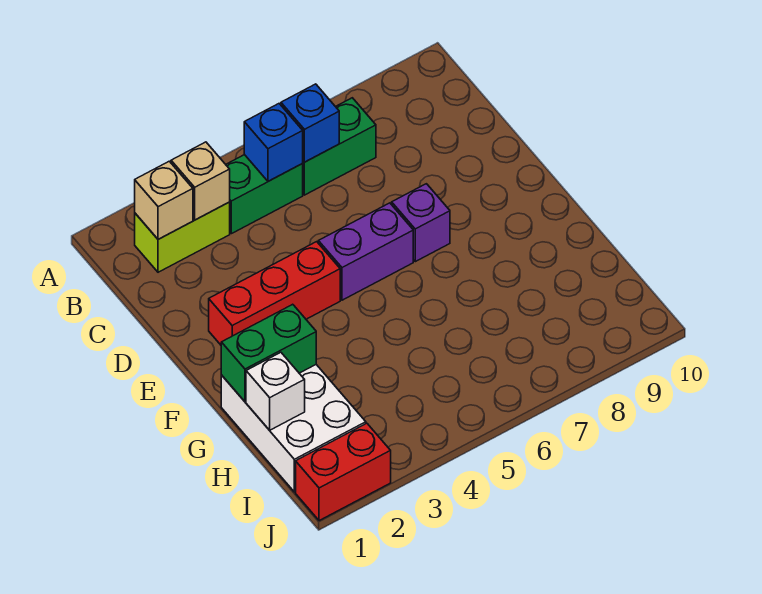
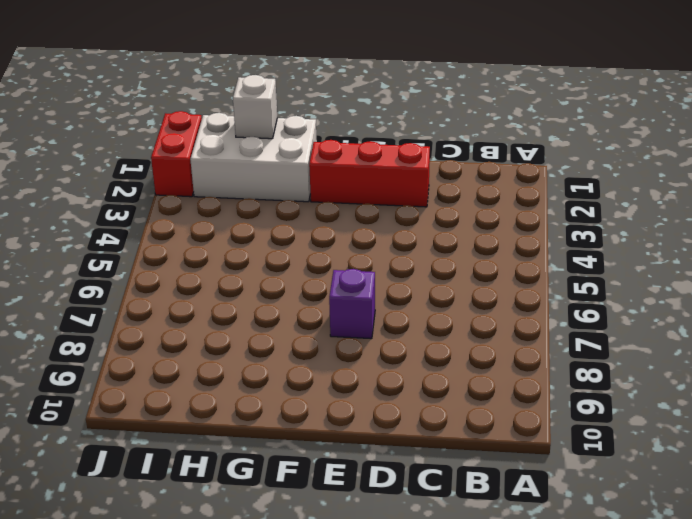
red brick D2:F2 level 1 -> red brick E2:E4 level 1
none -> lime brick B2:B3 level 1
none -> green brick B4:B5 level 1
none -> green brick B6:B7 level 1

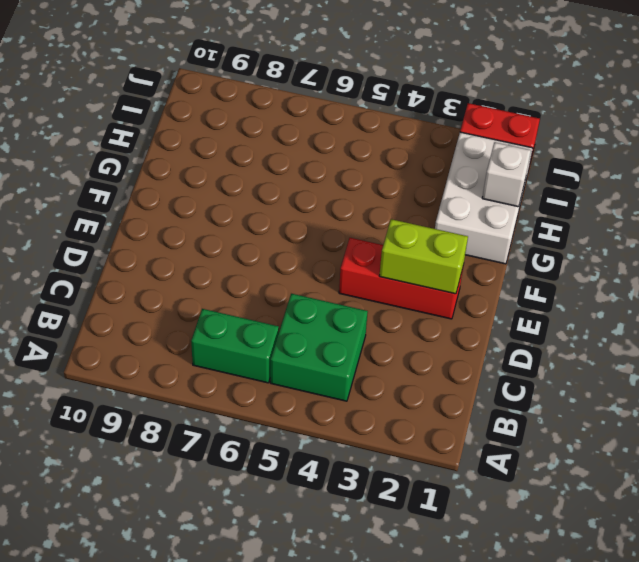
green brick B4:C5 level 1 -> green brick B4:B5 level 1
lime brick E2:E3 level 2 -> lime brick B2:B3 level 1
none -> purple brick E5:E6 level 1
none -> purple brick E7 level 1
none -> tan brick B2 level 2

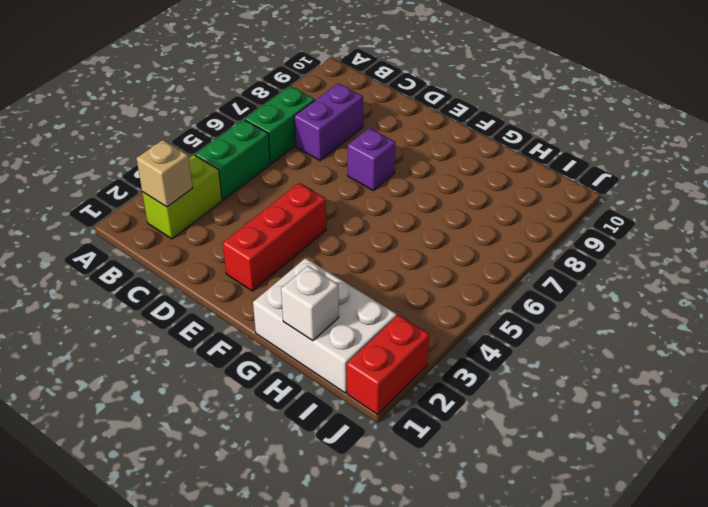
purple brick C7:C8 level 1 -> purple brick E5:E6 level 1
none -> tan brick B3 level 2
none -> blue brick B5 level 2
none -> blue brick B6 level 2

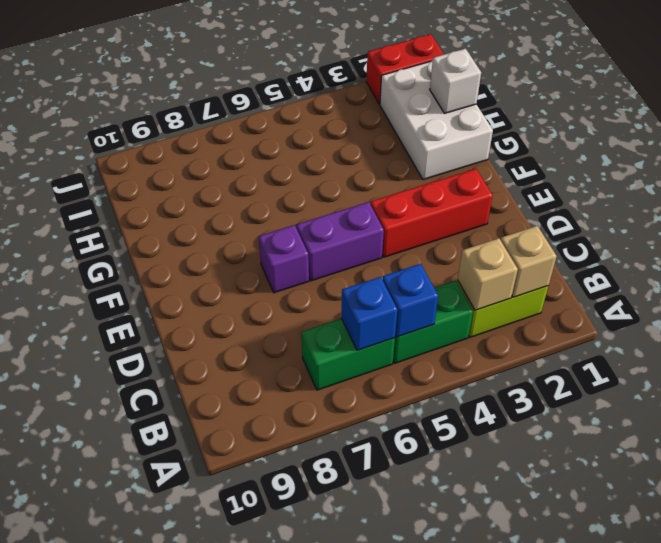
none -> green brick G1:G2 level 2

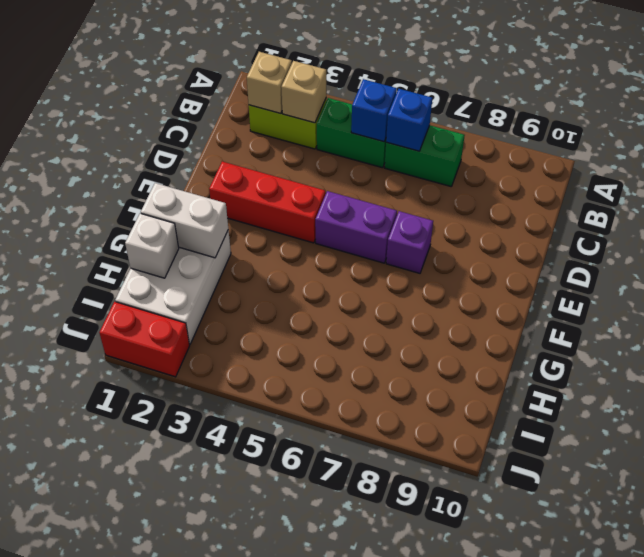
white brick G1:G2 level 2 -> green brick G1:G2 level 2

